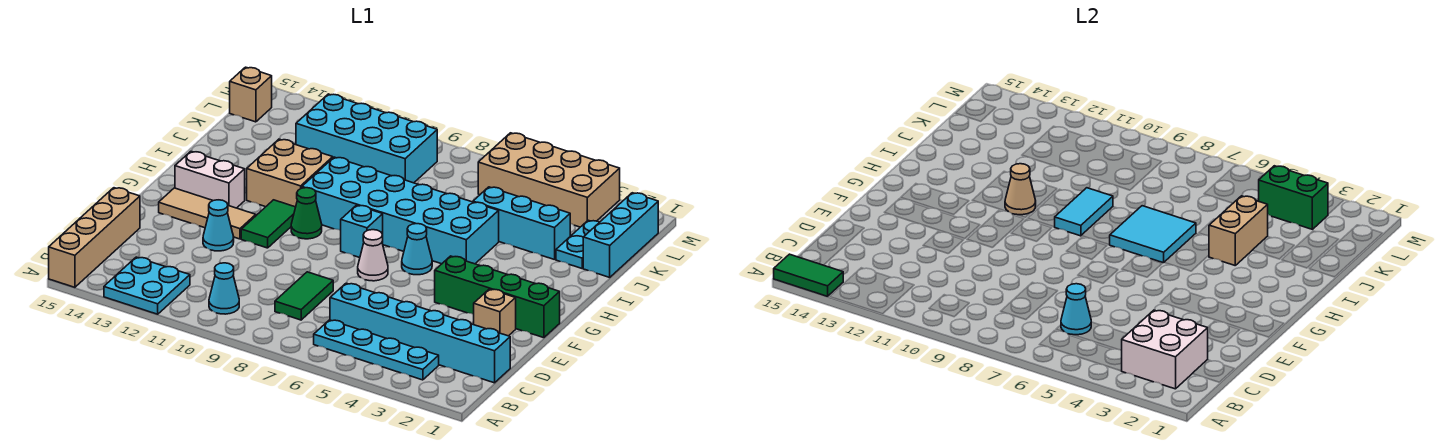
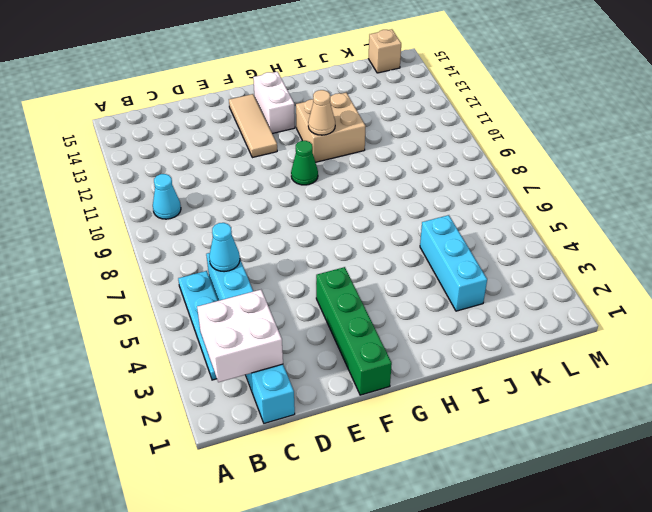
none -> cyan plate A12:B13 level 1
none -> tan brick A15:D15 level 1
none -> green tile C8:D8 level 1
none -> tan brick E2 level 1

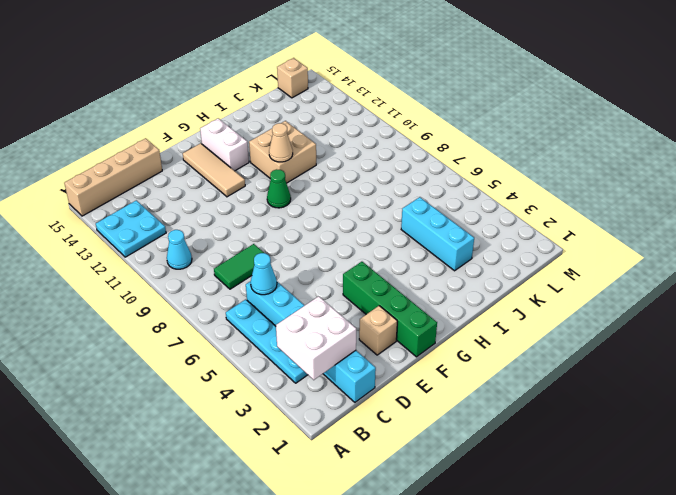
none -> cyan cone E12 level 1
none -> white cone F7 level 1
none -> green tile F11:G11 level 1
none -> cyan cone G6 level 1

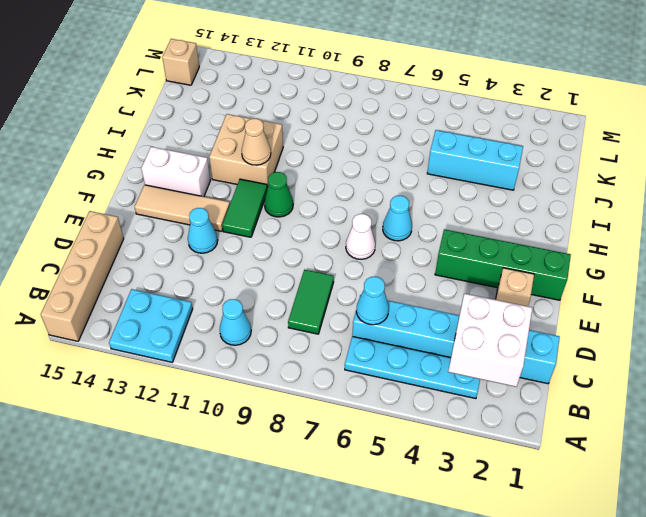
none -> cyan brick G8 level 1
none -> cyan brick H5:I10 level 1
none -> cyan brick J1:L1 level 1
none -> cyan plate J2:K2 level 1

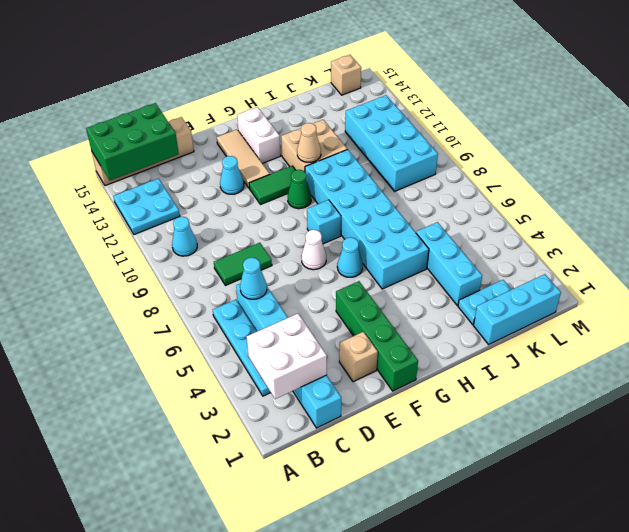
green brick A14:C15 level 2 -> green tile A14:A15 level 2
none -> tan brick L3:M6 level 1
none -> cyan tile H6:I7 level 2
none -> cyan tile H9:I9 level 2
none -> tan brick I4:J4 level 2

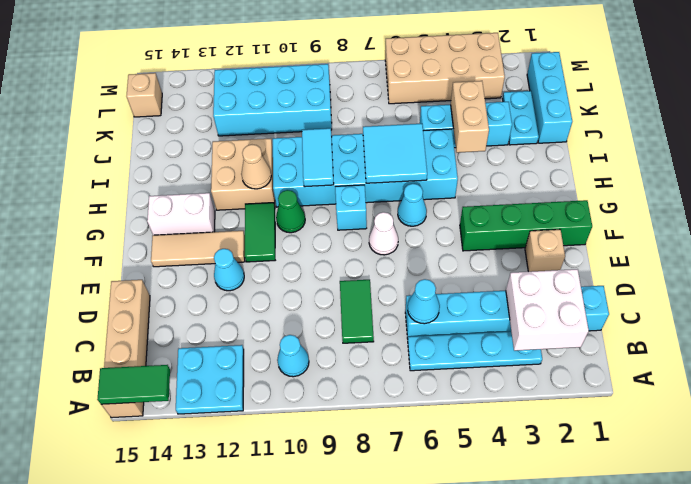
none -> green brick L3:L4 level 2

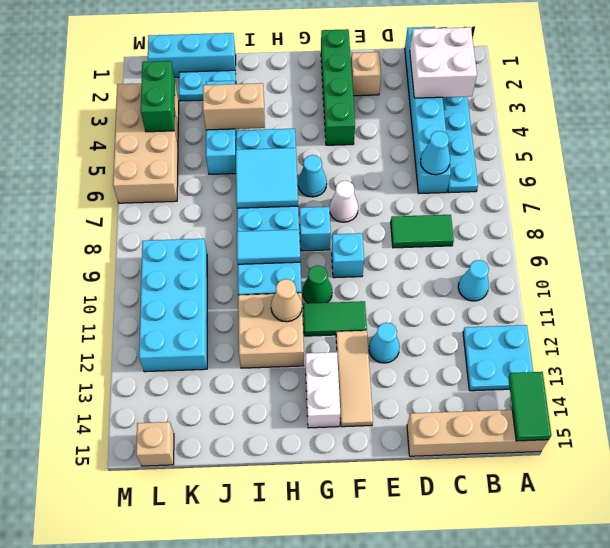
cyan brick F9 level 1 -> none

